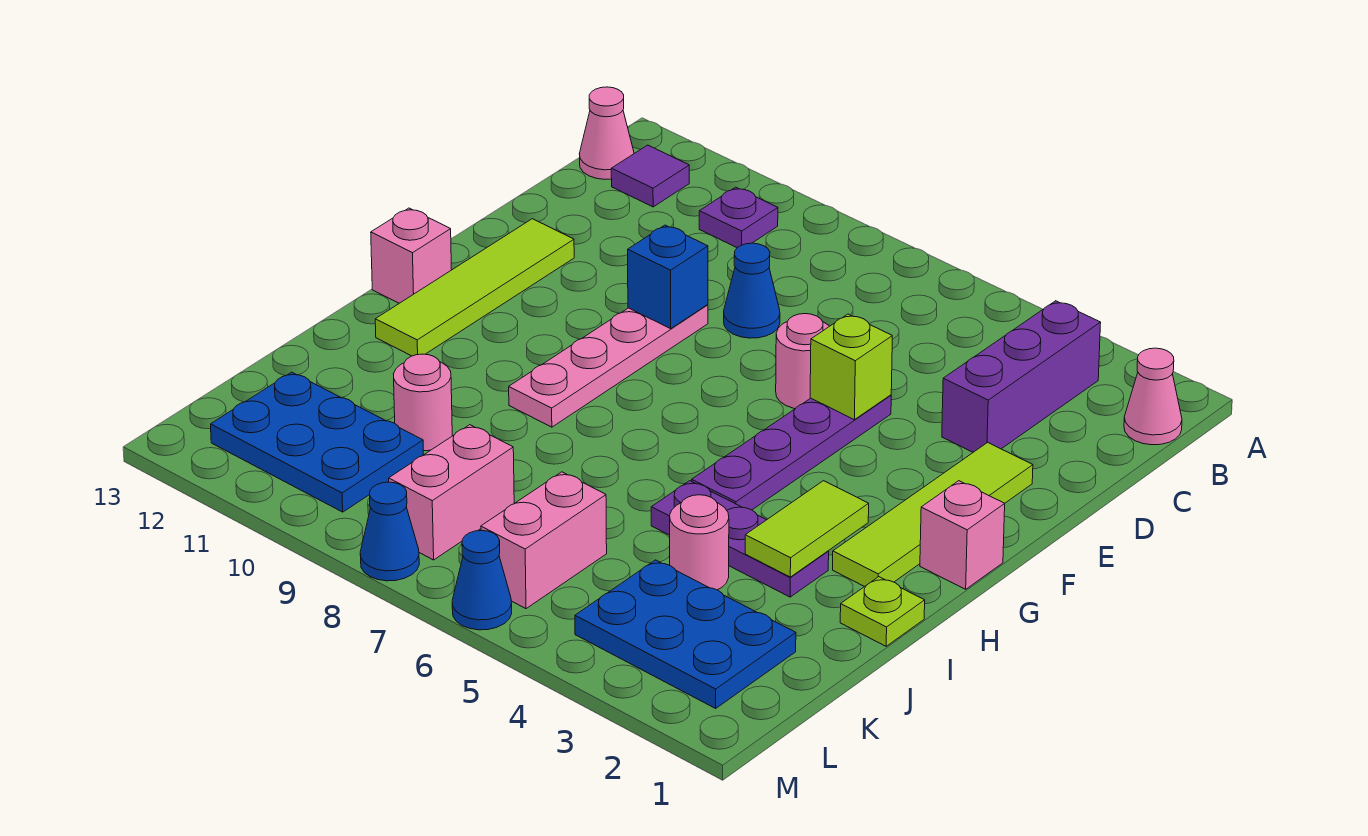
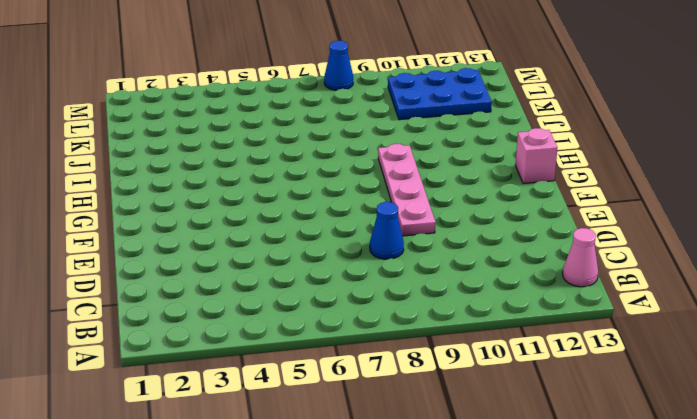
none -> pink cone B1 level 1
none -> purple brick B3:D3 level 1
none -> purple plate B10 level 1

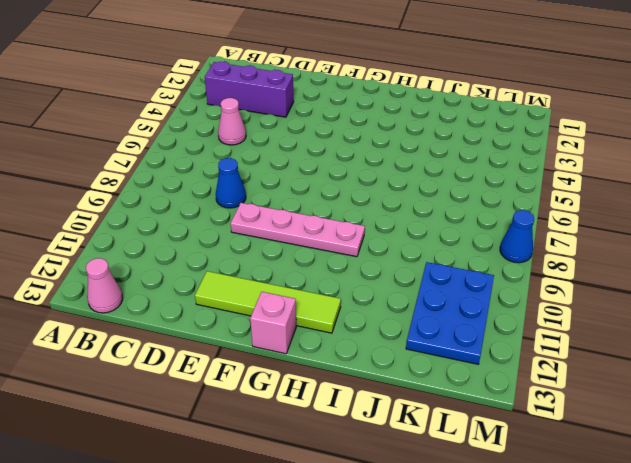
pink cone C5 level 1 -> pink cone B1 level 1
none -> purple plate B10 level 1
none -> purple tile B12 level 1
none -> lime tile E2:H2 level 1

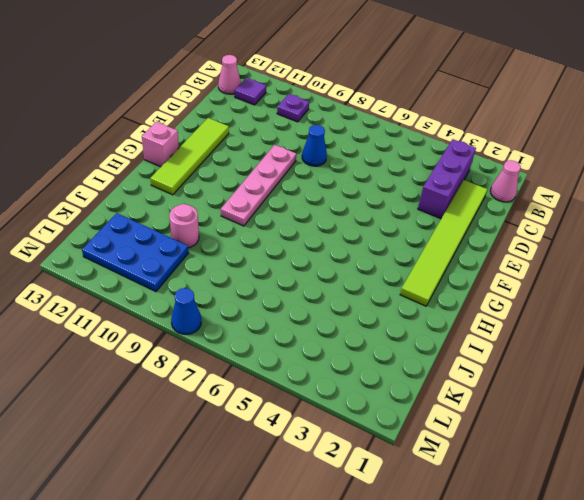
lime tile C2:H2 level 1 -> lime tile E2:H2 level 1
none -> purple plate E5:H5 level 1
none -> pink round brick E6 level 1
none -> pink brick G1 level 1

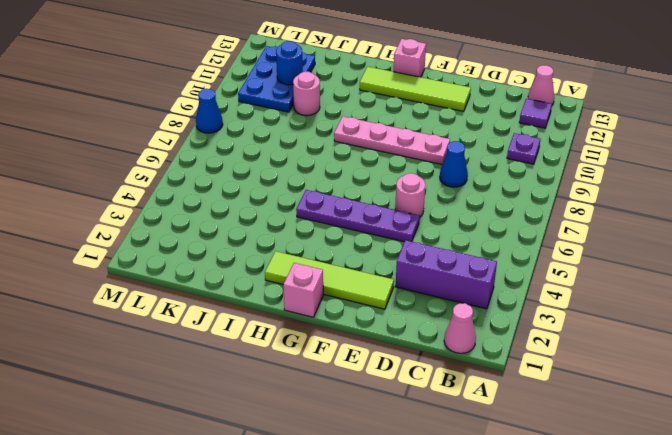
blue round brick K11 level 2 -> none
none -> lime plate I1 level 1
none -> purple plate I3:I5 level 1
none -> pink round brick J4 level 1

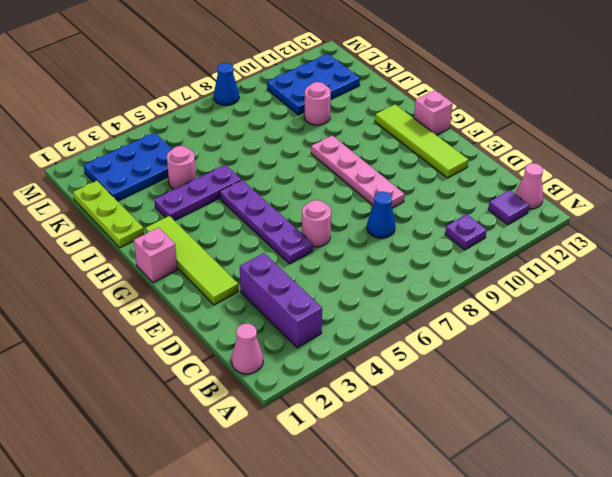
lime plate I1:K1 level 1 -> lime plate I1 level 1
none -> pink brick K6:L6 level 1
none -> pink brick K8:L8 level 1
none -> blue cone M6 level 1

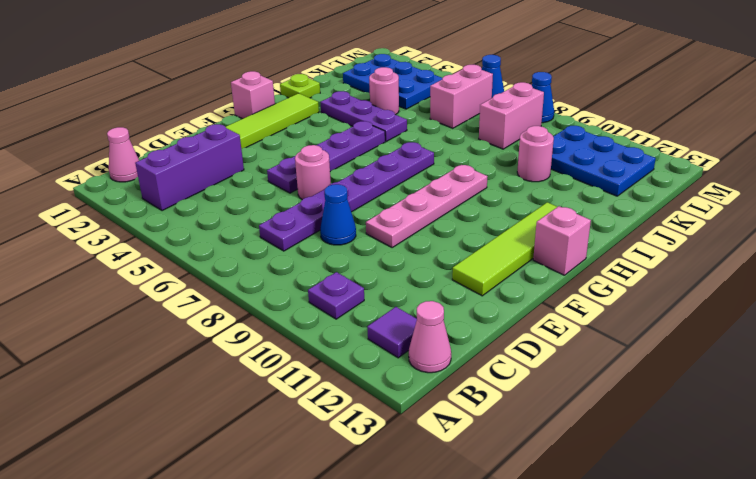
purple plate C7:H7 level 1 -> none
none -> lime brick E5 level 2
none -> blue brick E9 level 2
none -> lime tile H3:I3 level 2

